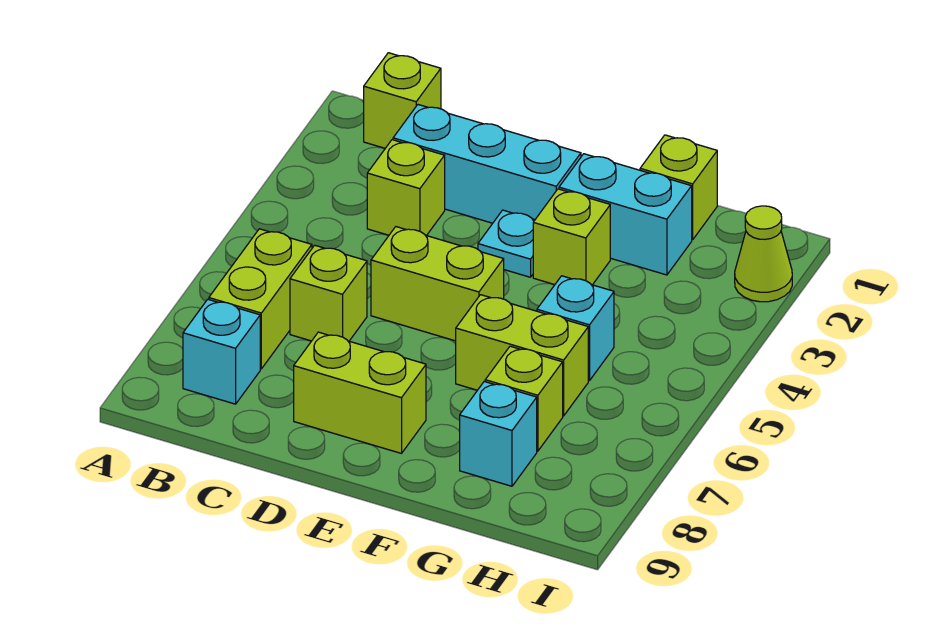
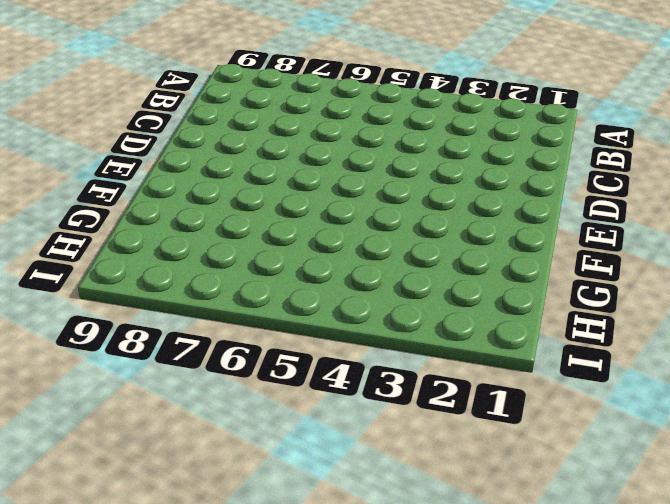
none -> lime brick B1 level 1
none -> lime brick B6:B7 level 1
none -> cyan brick B8 level 1

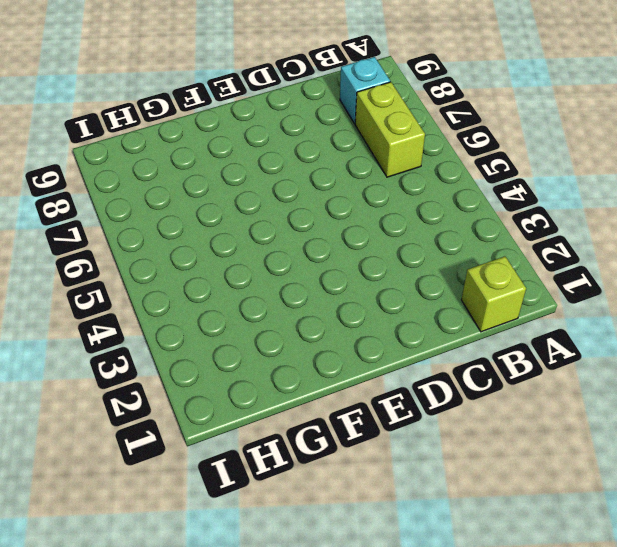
none -> cyan brick C2:E2 level 1
none -> lime brick C3 level 1
none -> lime brick C6 level 1

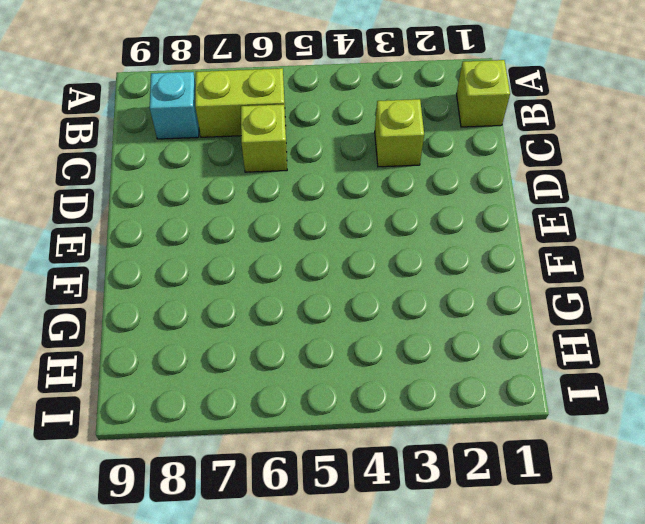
none -> cyan brick C2:E2 level 1
none -> lime brick D5:E5 level 1
none -> lime brick D8:E8 level 1

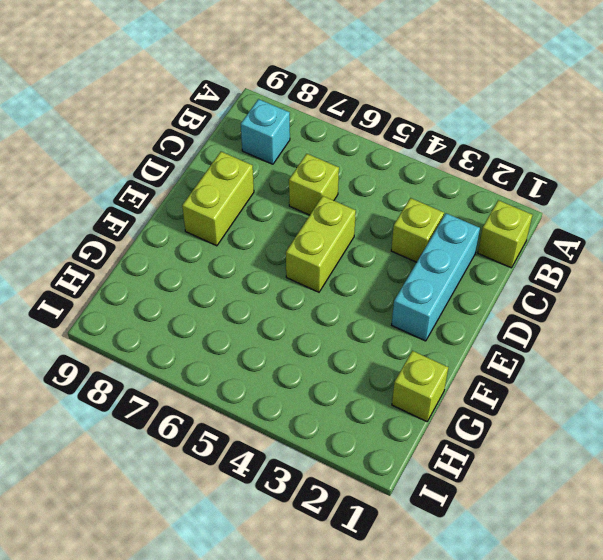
none -> lime brick B6:B7 level 1
none -> cyan plate E3 level 1
none -> cyan brick F2:G2 level 1

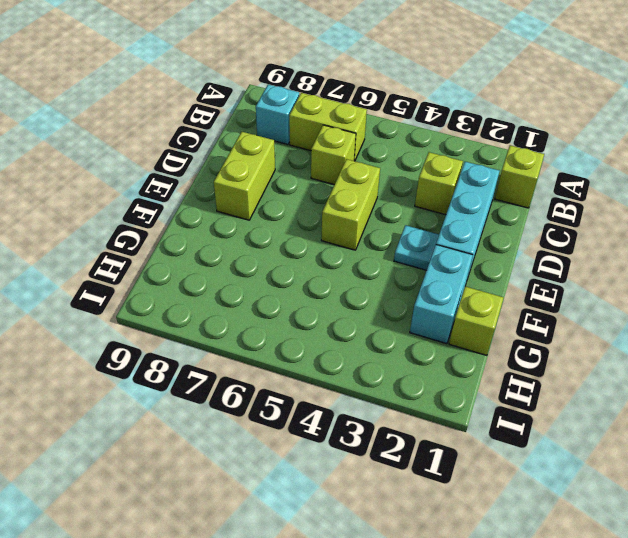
none -> lime brick F3 level 1
none -> lime brick F6:G6 level 1
none -> cyan brick G5 level 1

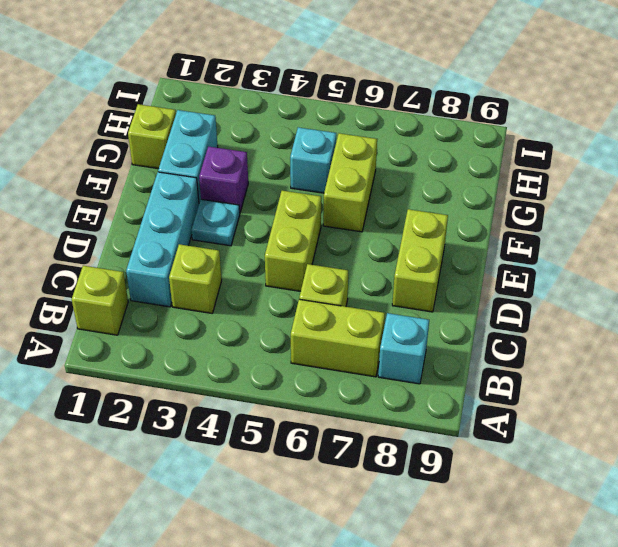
purple brick F3 level 1 -> lime brick F3 level 1
none -> lime brick G7 level 1
none -> cyan brick G8 level 1
none -> lime cone I2 level 1

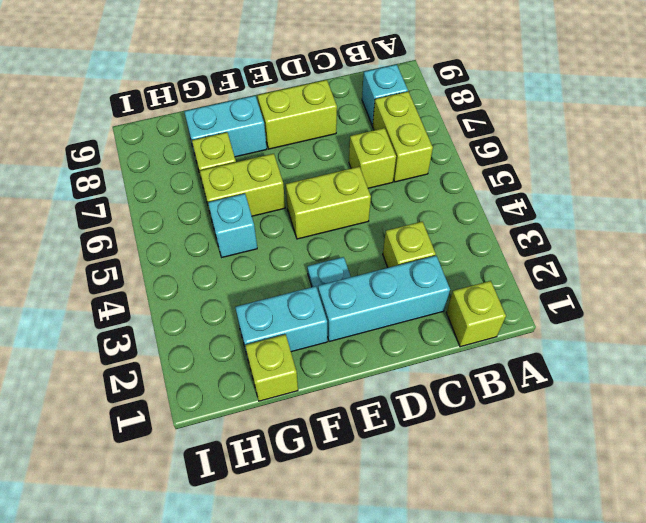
cyan brick F8:G8 level 1 -> cyan brick G8 level 1
none -> lime brick F3 level 1
none -> lime cone I2 level 1

